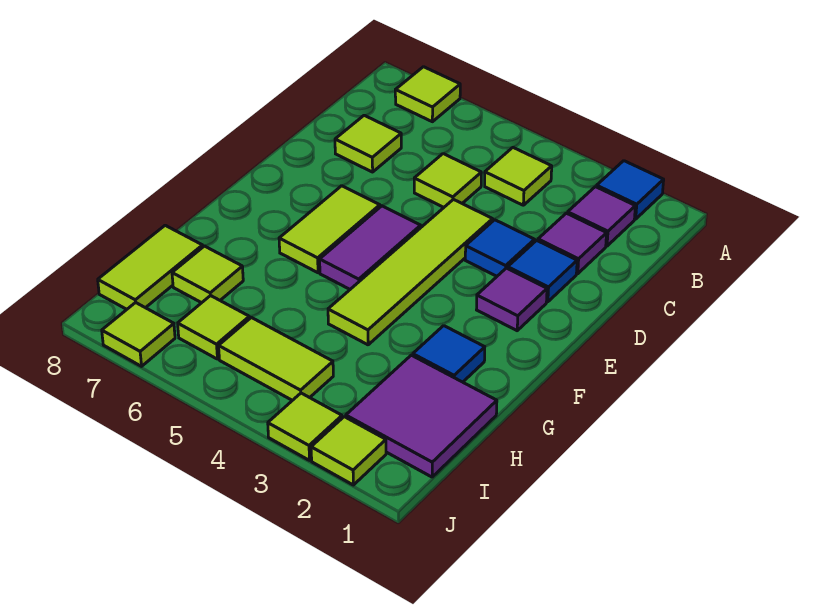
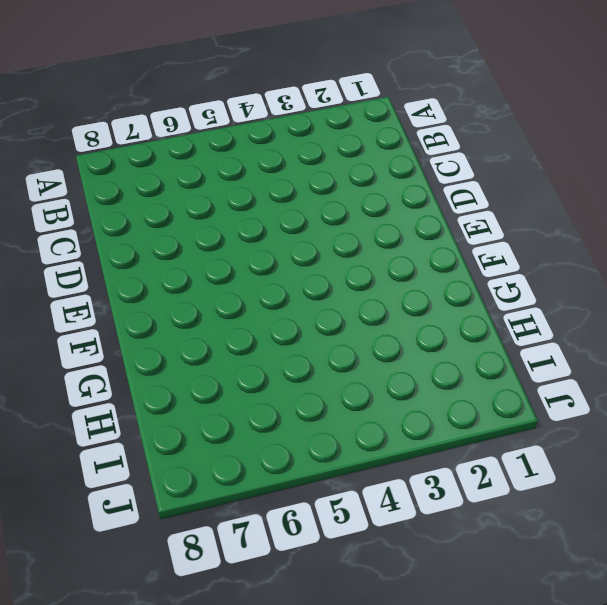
none -> blue tile A2 level 1
none -> lime tile A7 level 1
none -> purple tile B2 level 1

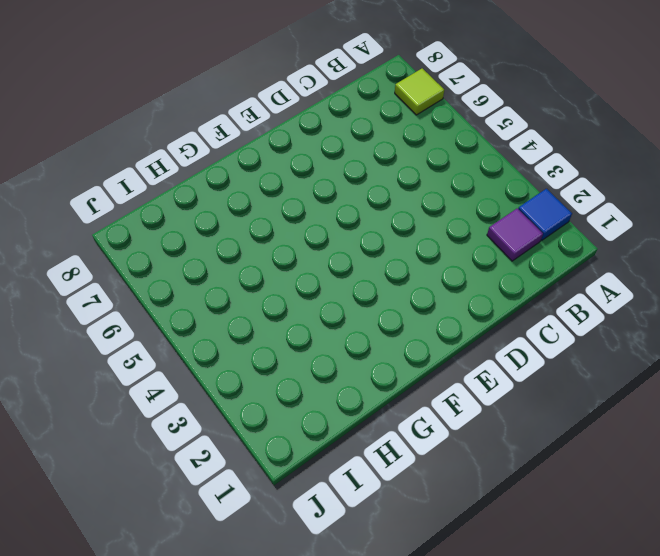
none -> lime tile B4 level 1
none -> purple tile C2 level 1
none -> lime tile C5 level 1

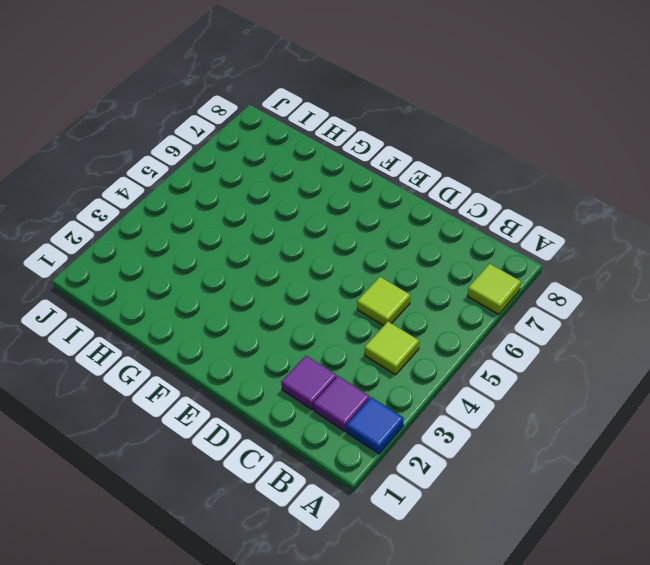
none -> lime tile C7 level 1
none -> blue tile D2 level 1
none -> blue tile D3 level 1

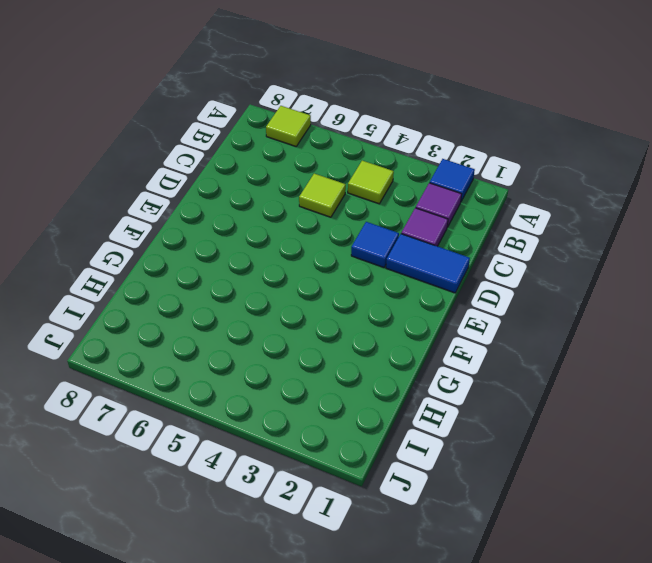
blue tile D1:D2 level 1 -> blue tile D2 level 1
none -> lime tile C7 level 1
none -> lime tile D4:G4 level 1
none -> purple tile E2 level 1

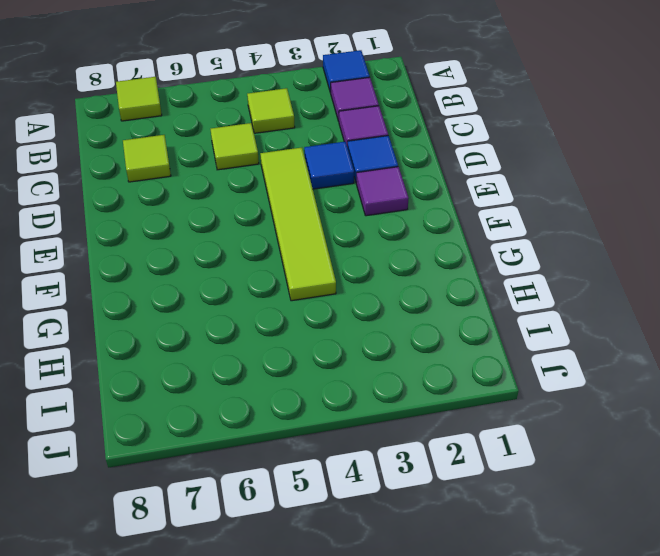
none -> purple tile E5:F5 level 1
none -> lime tile E6:F6 level 1
none -> blue tile G2 level 1

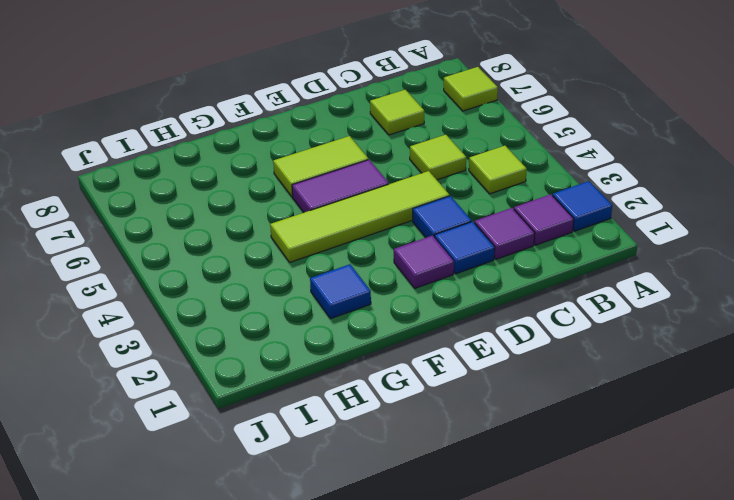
none -> purple tile H1:I2 level 1
none -> lime tile H7 level 1
none -> lime tile H8:I8 level 1

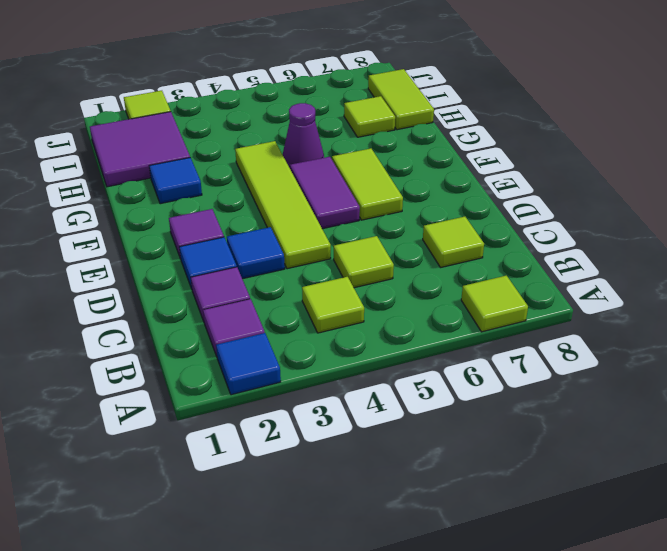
purple cone G5 level 1 -> none
none -> lime tile I4:I5 level 1
none -> lime tile I6 level 1
none -> lime tile J3 level 1

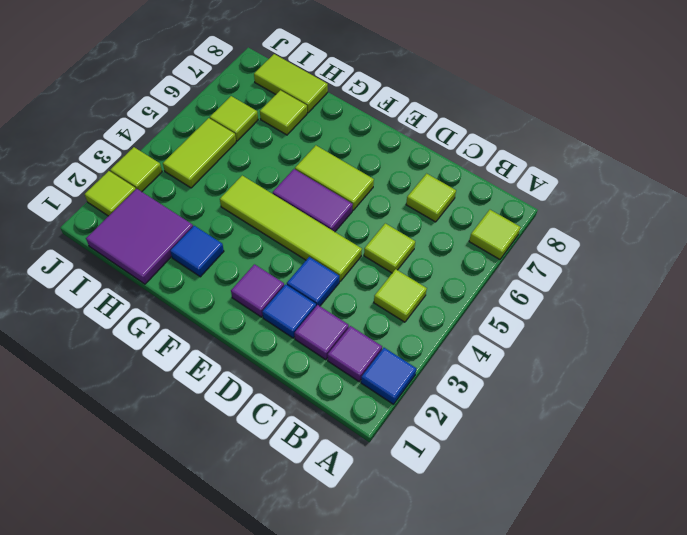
none -> lime tile J7 level 1

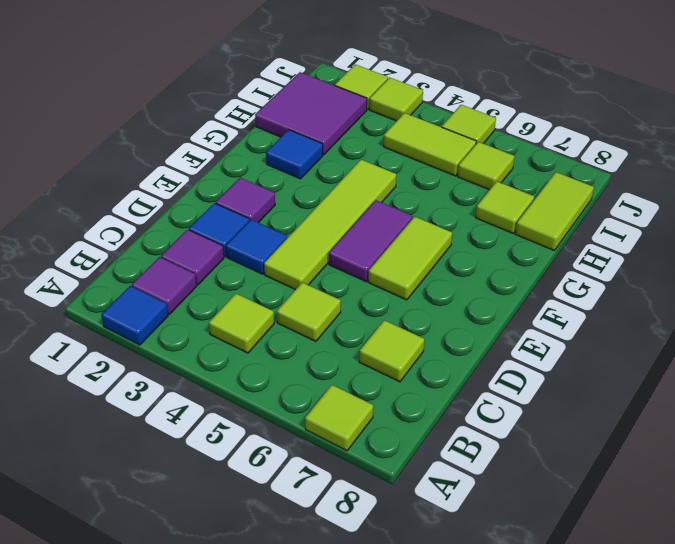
lime tile J5 level 1 -> lime tile J7 level 1

